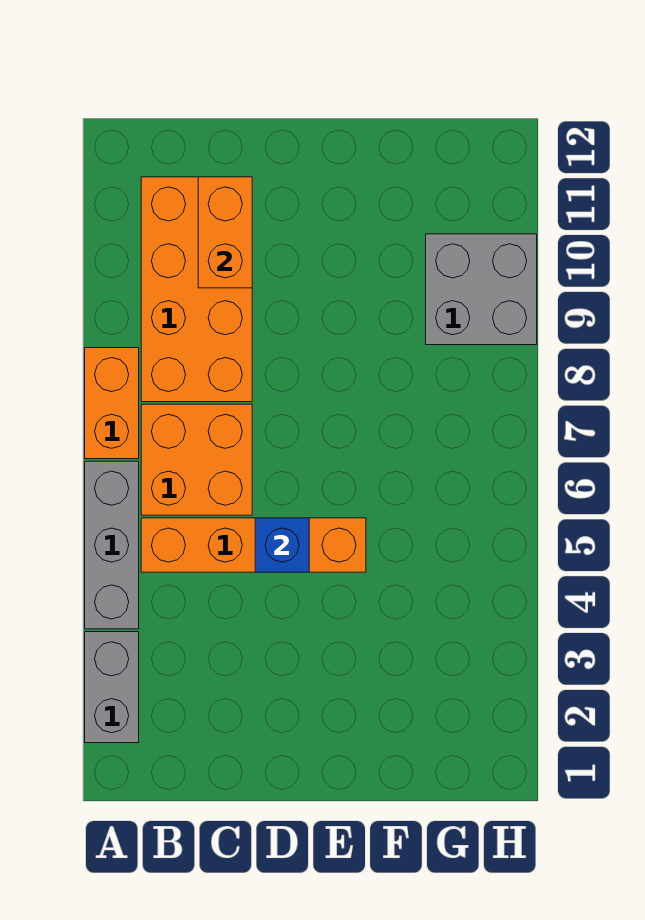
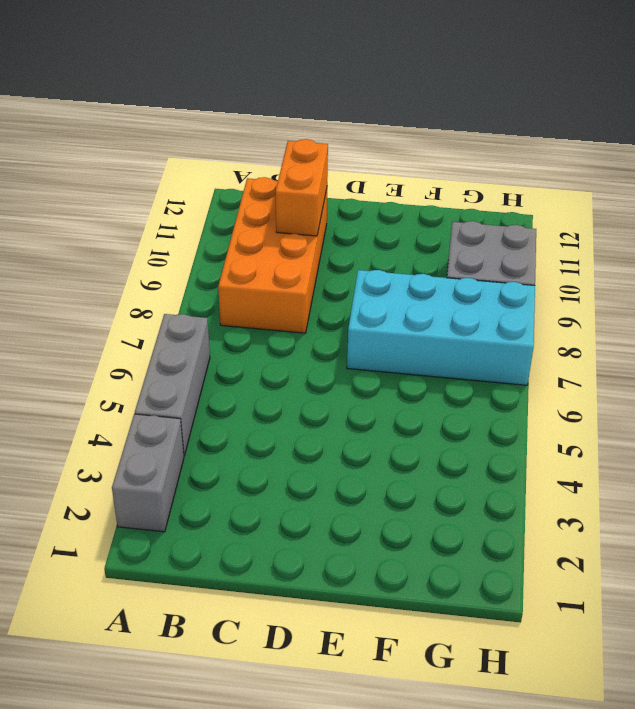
cyan brick E7:H8 level 1 -> none
none -> orange brick A7:A8 level 1
none -> orange brick B5:E5 level 1

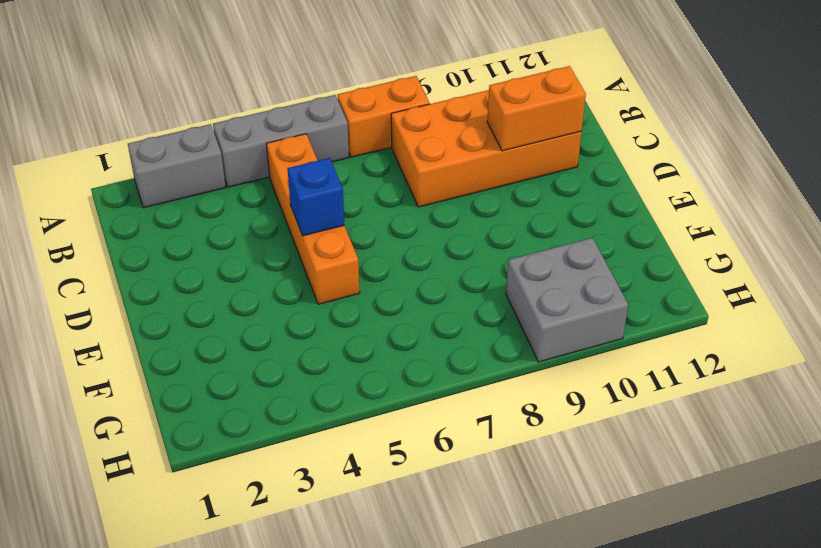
none -> orange brick B6:C7 level 1

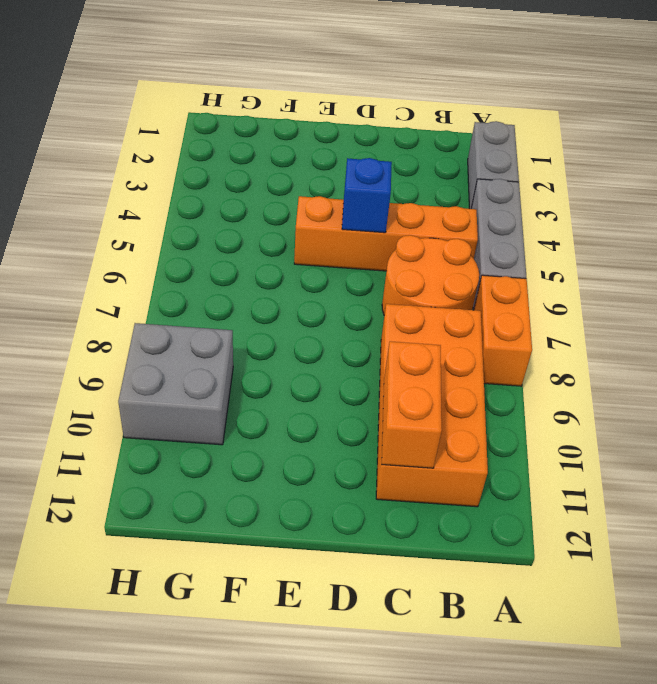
orange round brick B6:C7 level 1 -> orange brick B6:C7 level 1

